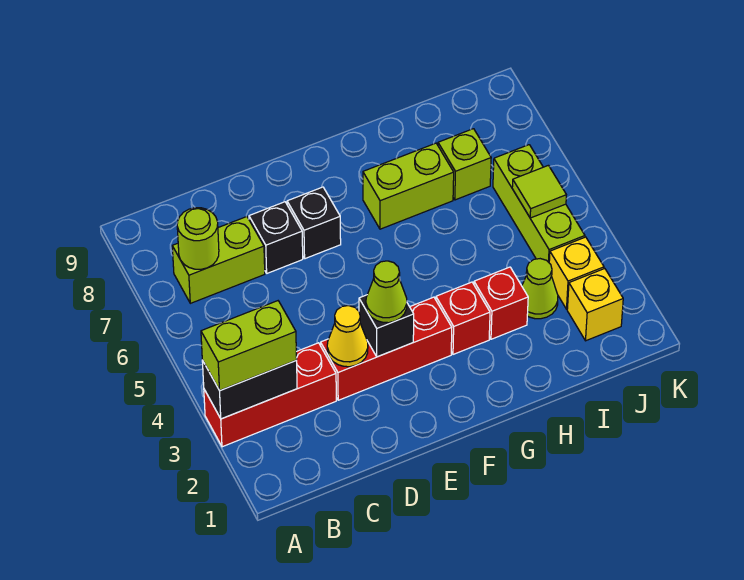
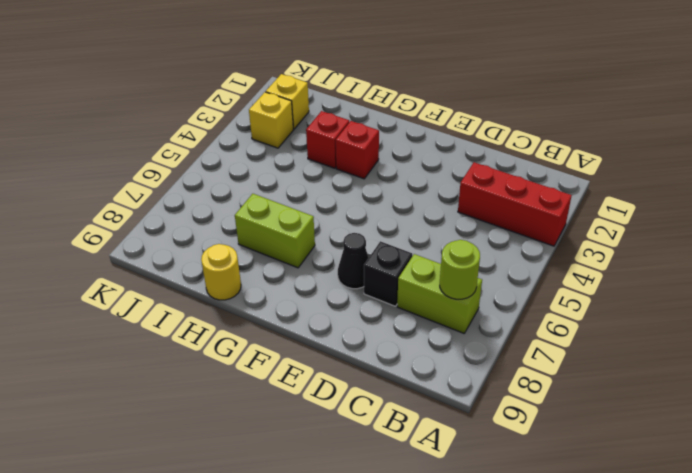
black cone E7 level 1 -> black brick E7 level 1
yellow round brick H9 level 1 -> none
none -> red brick D3:F3 level 1
none -> lime cone I3 level 1
none -> lime brick I7 level 1

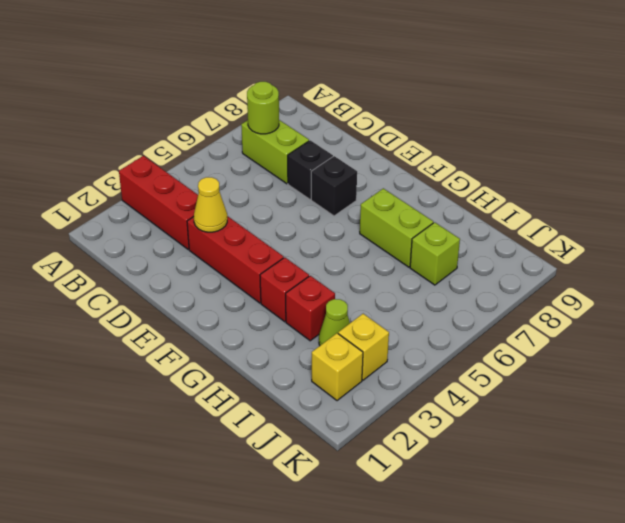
none -> lime brick J4:J6 level 1
none -> black brick A3:B3 level 2
none -> black brick E3 level 2

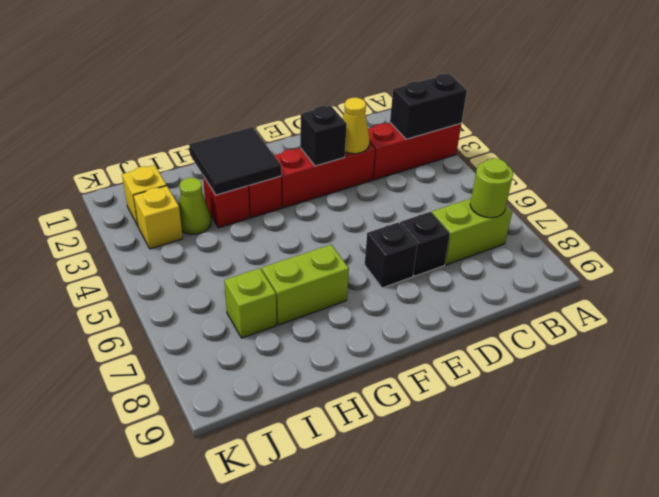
black tile G2:H3 level 2 -> none
none -> lime brick J4:J6 level 1
none -> lime tile J5 level 2
none -> lime brick A3:B3 level 3

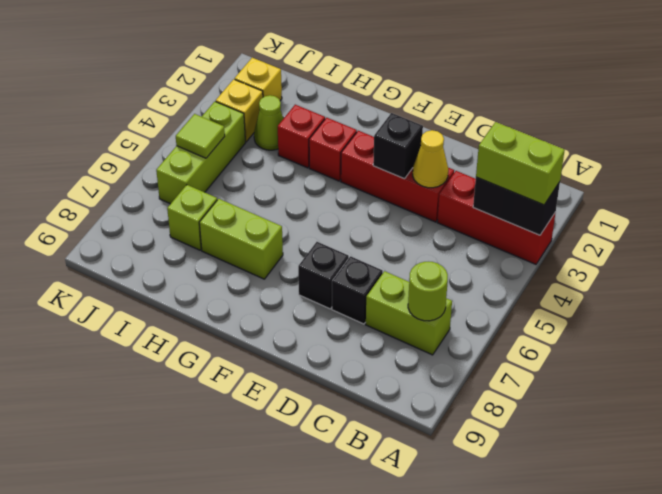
none -> lime cone E3 level 3

